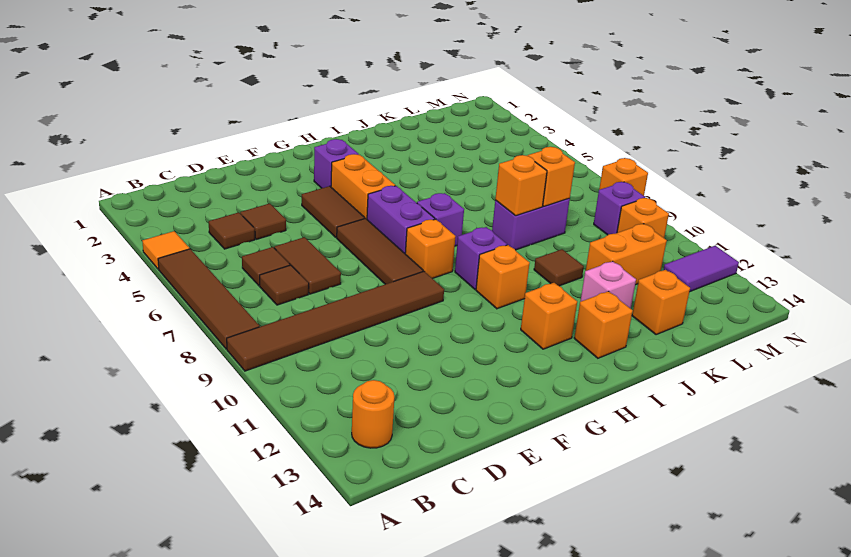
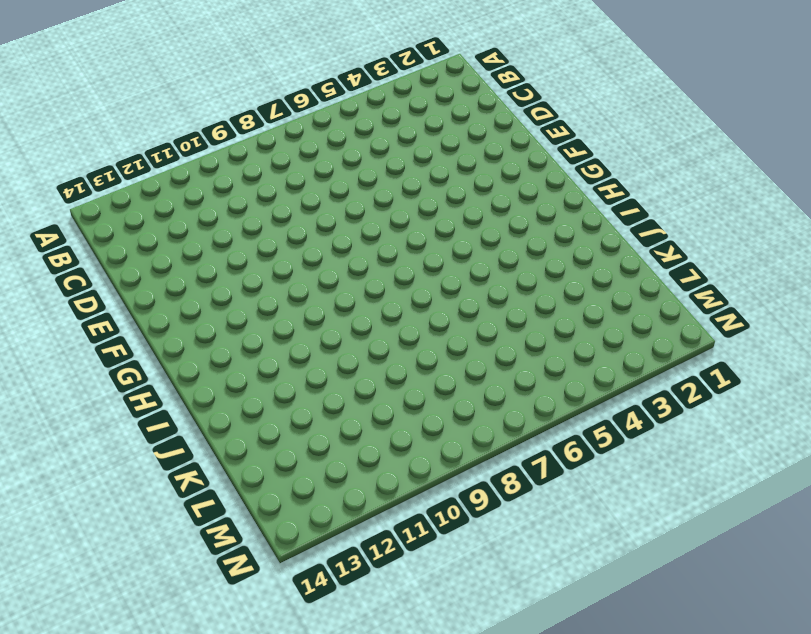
none -> orange tile A4 level 1
none -> brown tile A5:A8 level 1
none -> brown tile A9:F9 level 1
none -> orange round brick B13 level 1

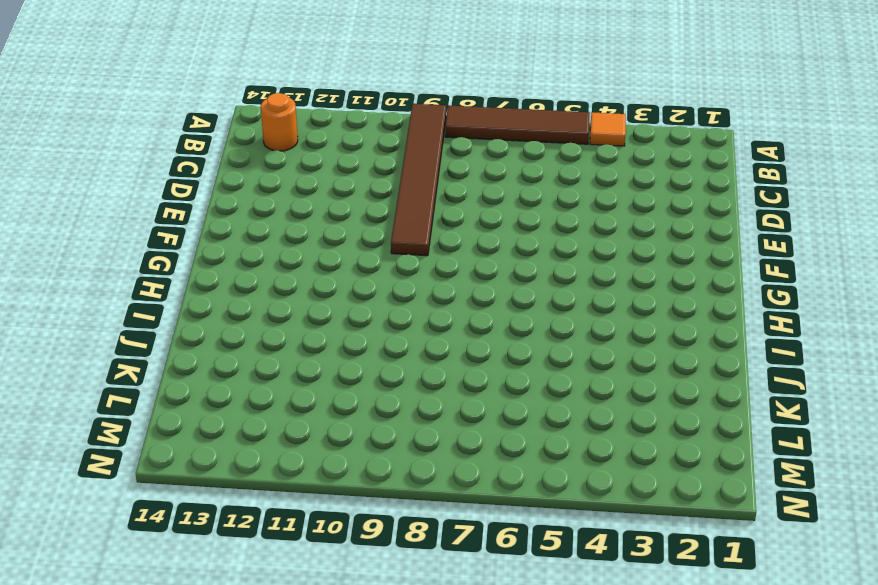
none -> brown tile C4 level 1
none -> brown tile C6 level 1
none -> brown tile C7 level 1
none -> brown tile D4 level 1

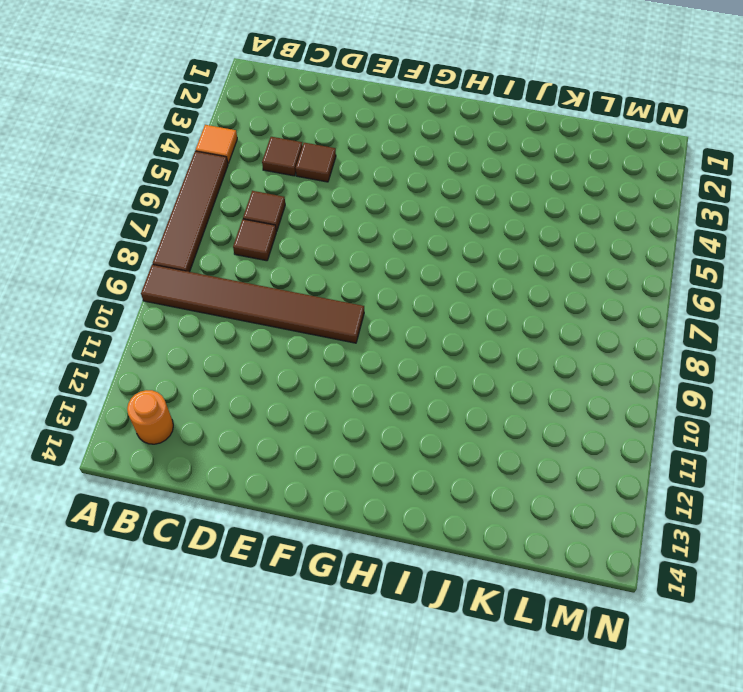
none -> brown tile D6:D7 level 1
none -> brown tile F4:F5 level 1
none -> brown tile F6:F8 level 1
none -> purple brick G3 level 1

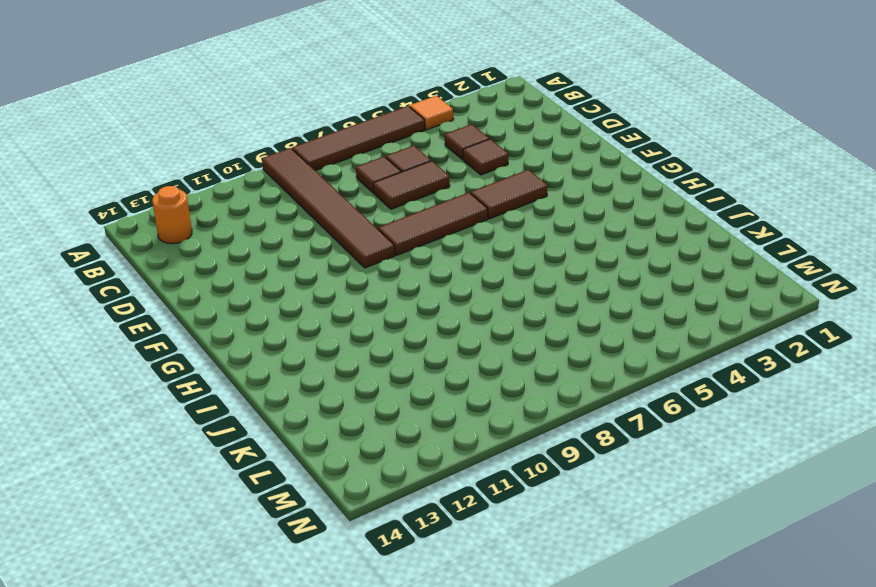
none -> purple brick G3 level 1
none -> orange brick G4:G5 level 1
none -> purple brick G6:G7 level 1
none -> orange brick G8 level 1

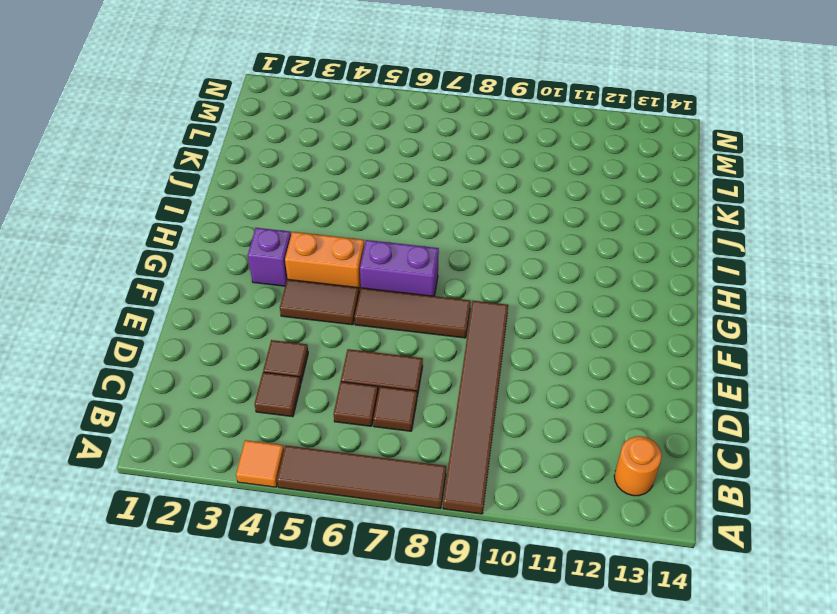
none -> orange brick G8 level 1
none -> purple brick H7 level 1
none -> purple brick H9 level 1
none -> orange brick H10 level 1

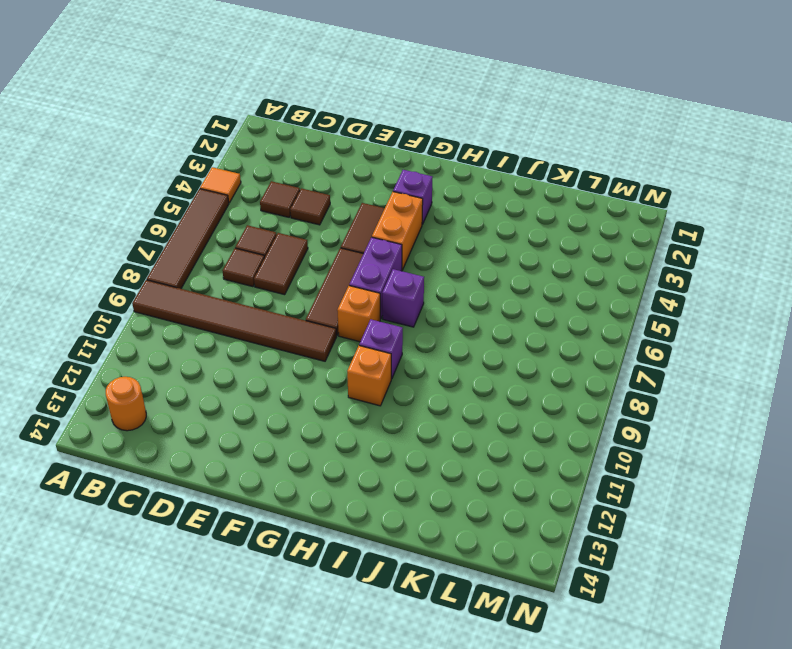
none -> orange brick H12 level 1
none -> orange brick I13 level 1
none -> purple brick J8:K8 level 1
none -> brown tile J10 level 1

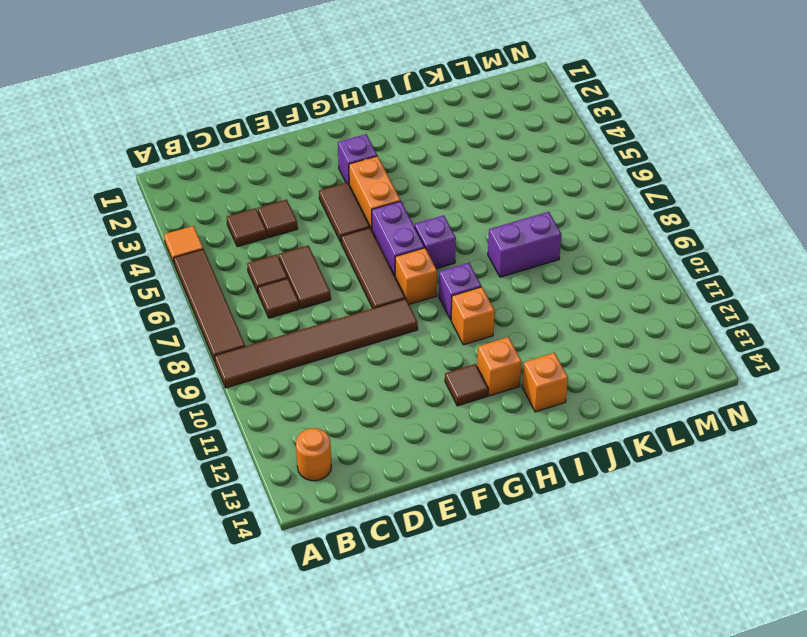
brown tile G12 level 1 -> brown tile J10 level 1
none -> pink brick J12 level 1
none -> orange brick K11:L11 level 1
none -> orange brick K13 level 1
none -> purple brick M9 level 1

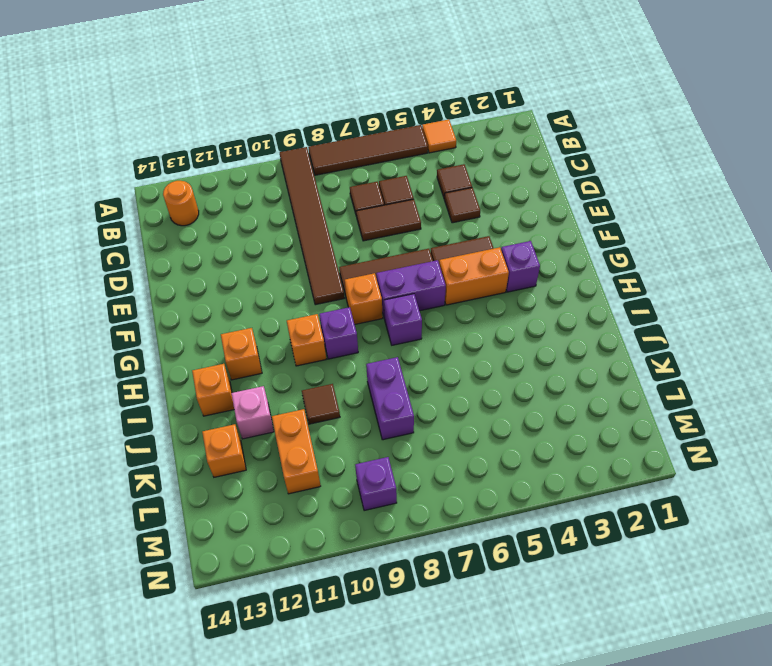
none -> orange brick M10 level 1
none -> purple tile M12:N12 level 1
none -> orange brick N8 level 1
none -> orange brick J8 level 2

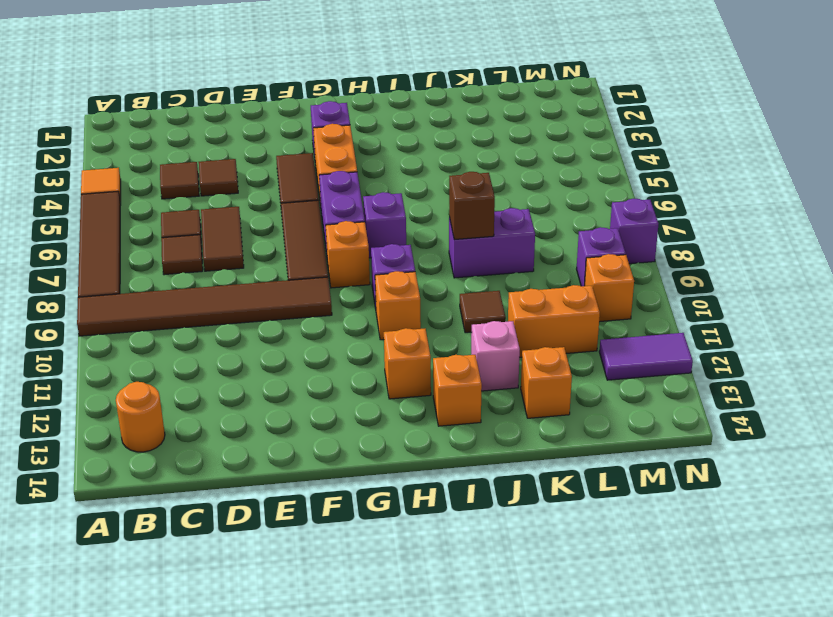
brown brick J8 level 2 -> orange brick J8 level 2
purple brick N8 level 1 -> orange brick N8 level 1
none -> orange brick K8 level 2

